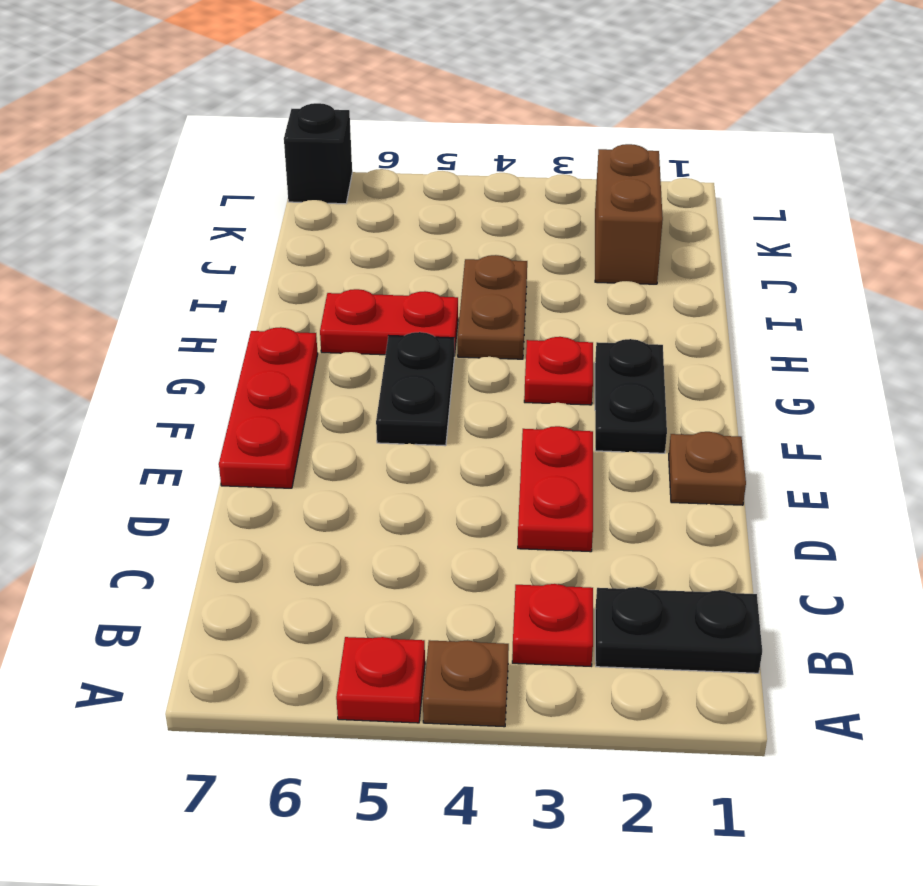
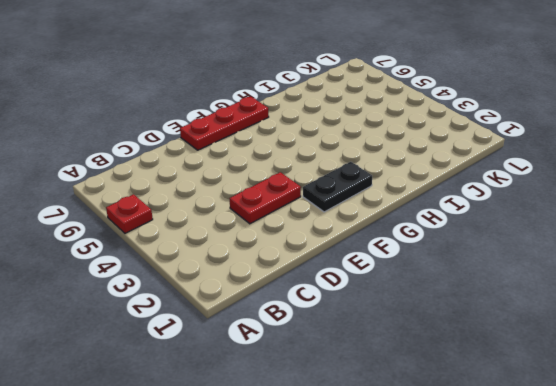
none -> brown plate A4 level 1
none -> black plate B1:B2 level 1
none -> red plate B3 level 1

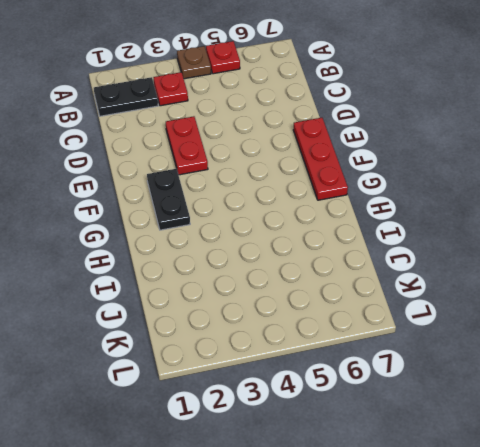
none -> brown plate E1 level 1
none -> black plate F5:G5 level 1
none -> red plate G3 level 1

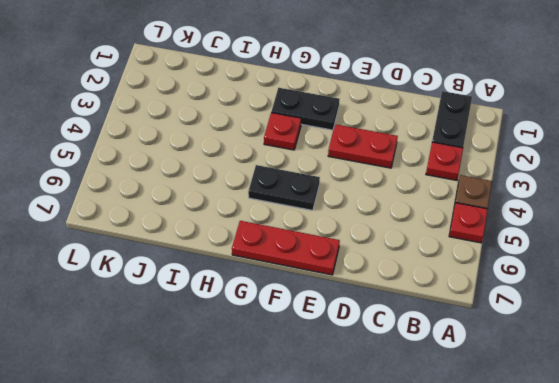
none -> brown plate E1 level 1
none -> brown plate H4:I4 level 1
none -> red plate H5:H6 level 1

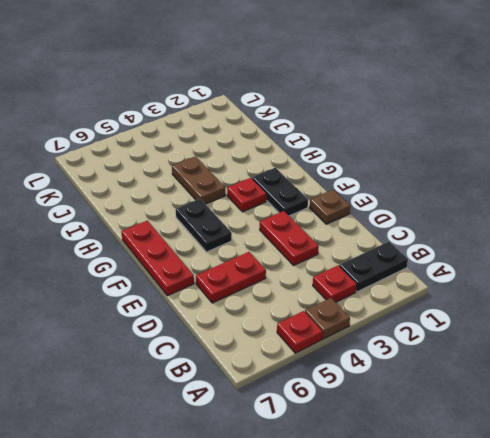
red plate D5:D6 level 1 -> red plate H5:H6 level 1
none -> brown brick J2:K2 level 1
none -> black brick L7 level 1

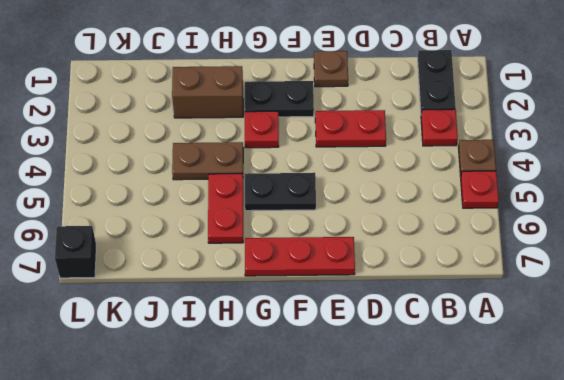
brown brick H2:I2 level 1 -> brown brick J2:K2 level 1

